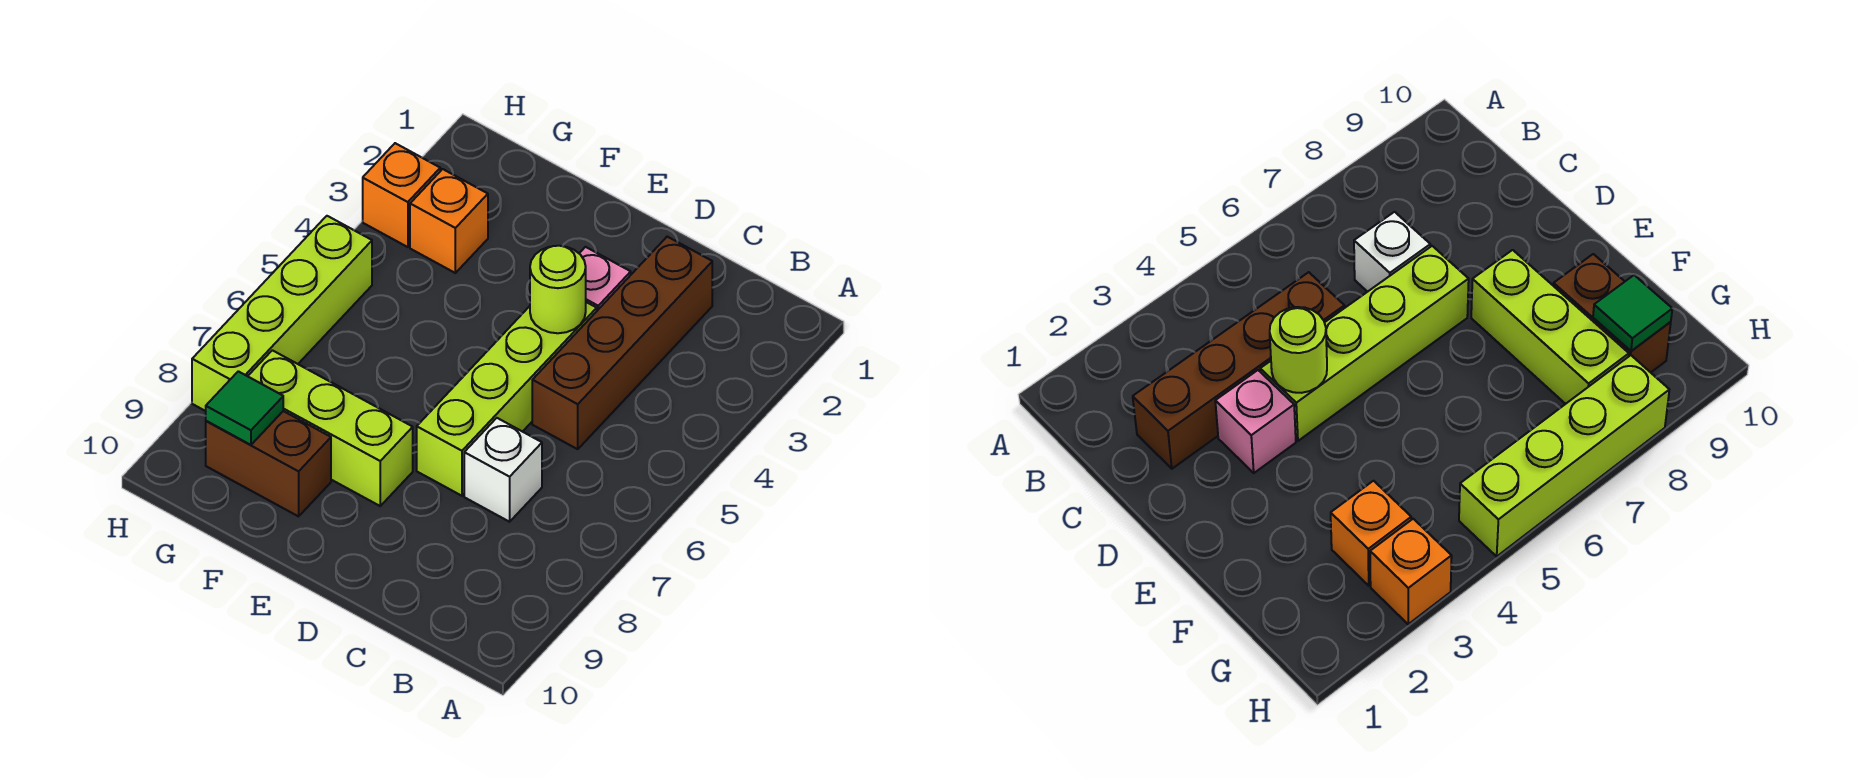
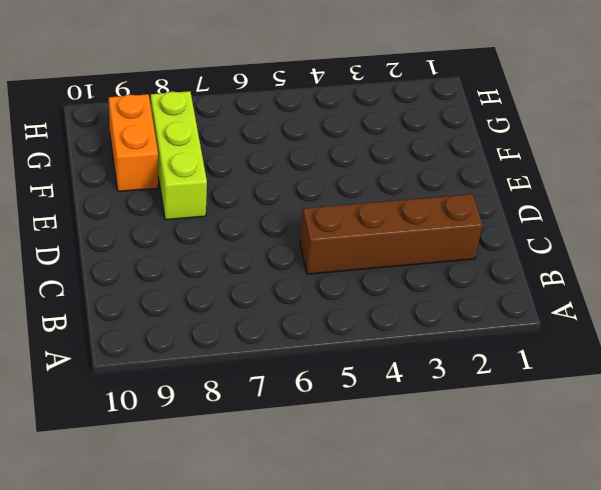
orange brick F9:G9 level 1 -> brown brick F9:G9 level 1
none -> white brick C7 level 1
none -> pink brick D3 level 1

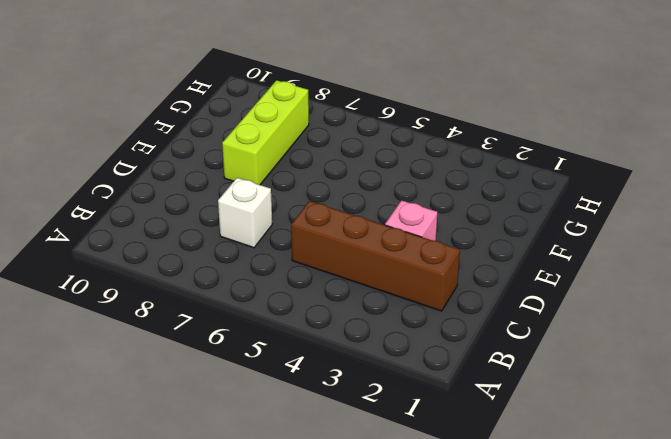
none -> lime brick D4:D7 level 1
none -> brown brick F9:G9 level 1

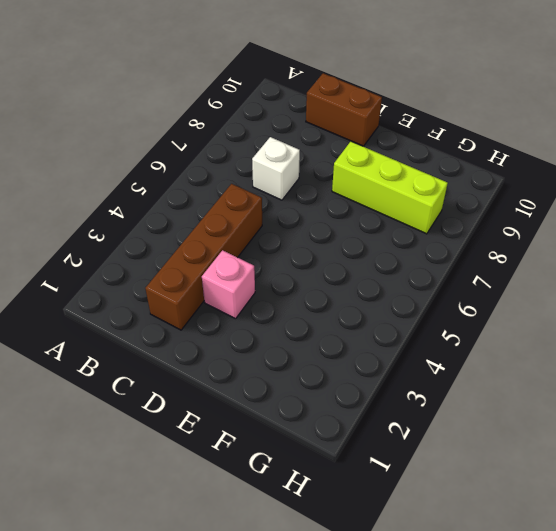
brown brick C10:D10 level 1 -> brown brick F9:G9 level 1
none -> lime brick D4:D7 level 1
none -> orange brick G3 level 1

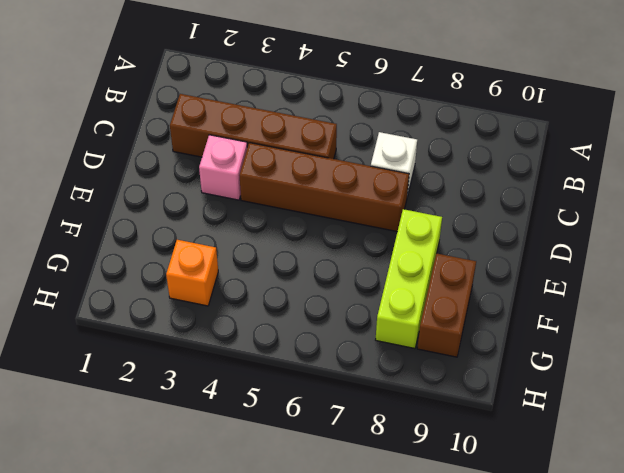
brown brick D4:D7 level 1 -> lime brick D4:D7 level 1
none -> orange brick H3 level 1
none -> lime brick H5:H8 level 1

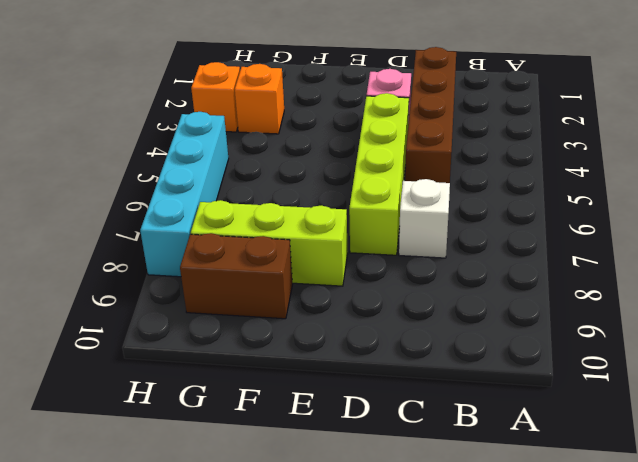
cyan brick H5:H8 level 1 -> lime brick H5:H8 level 1
none -> lime round brick D4 level 2
none -> green tile G9 level 2

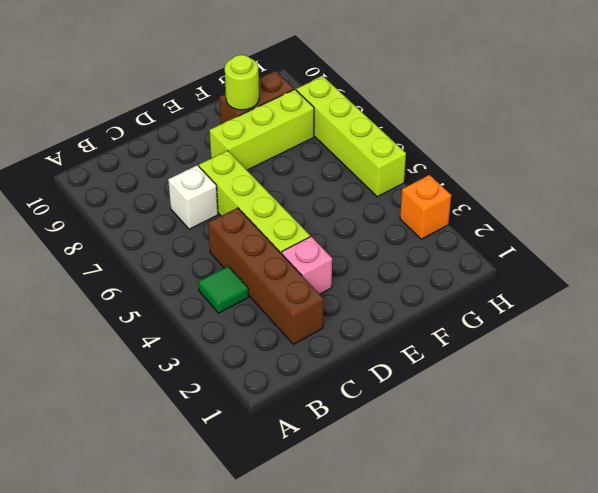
green tile B4 level 1 -> green tile G9 level 2
lime round brick F9 level 2 -> lime round brick D4 level 2
none -> orange brick G3 level 1

